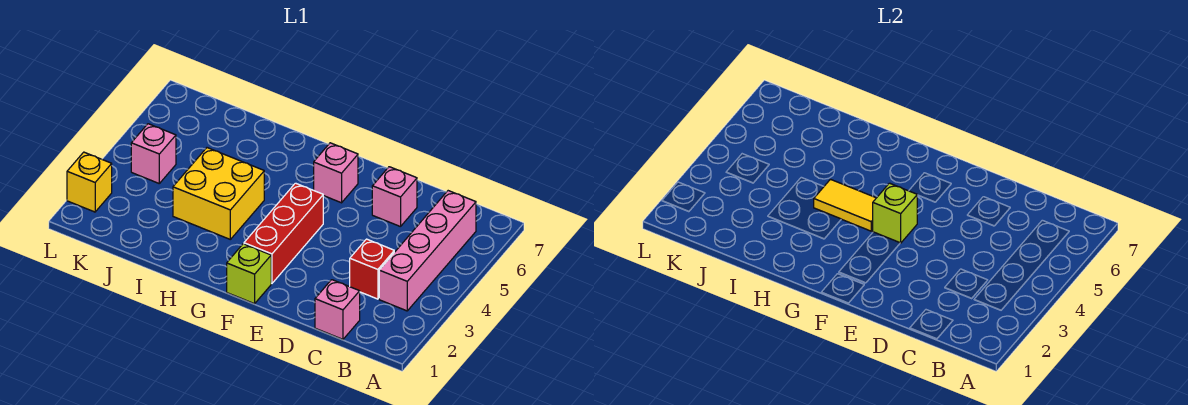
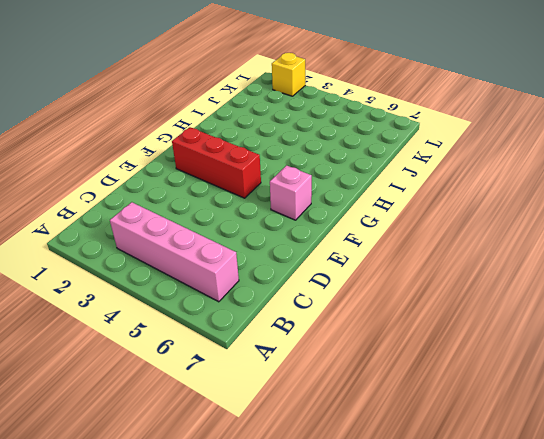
none -> pink brick C1 level 1
none -> red brick C3 level 1
none -> pink brick D6 level 1

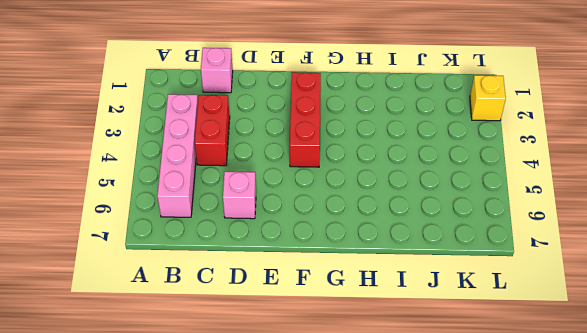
red brick C3:C4 level 1 -> red brick C3 level 1
none -> lime brick F1 level 1
none -> pink brick F6 level 1
none -> yellow brick H3:I4 level 1

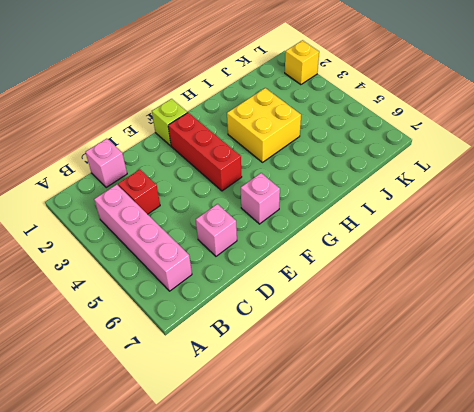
none -> pink brick K4 level 1
none -> lime brick F4 level 2
none -> yellow tile G4:H4 level 2

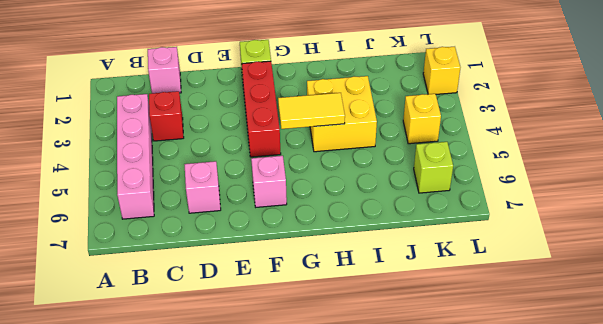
yellow brick K4 level 1 -> pink brick K4 level 1
lime brick K6 level 1 -> lime brick F4 level 2

